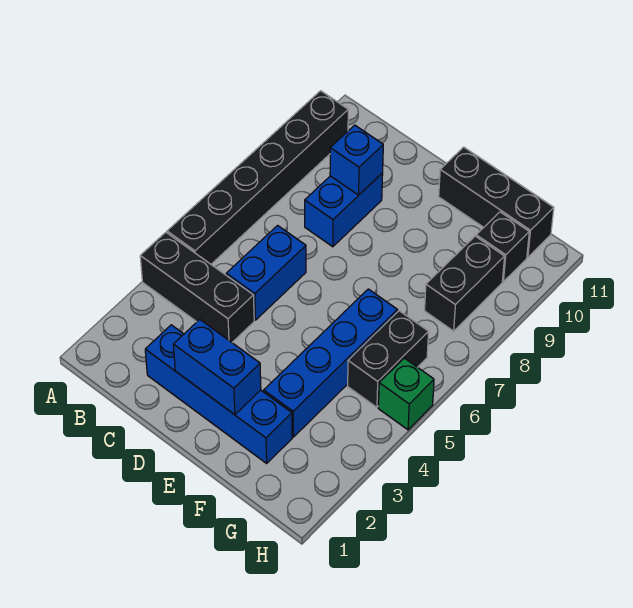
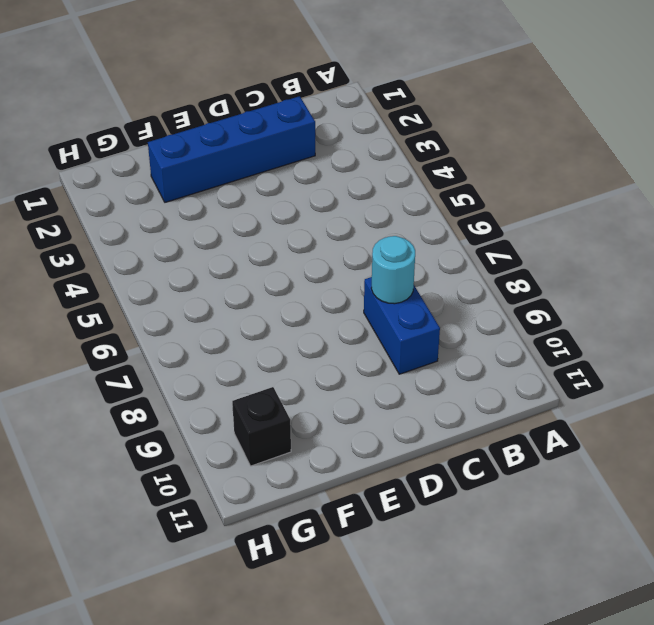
cyan round brick C8 level 2 -> none
none -> black brick A4:C4 level 1
none -> black brick A5:A10 level 1
none -> blue brick C5:C6 level 1

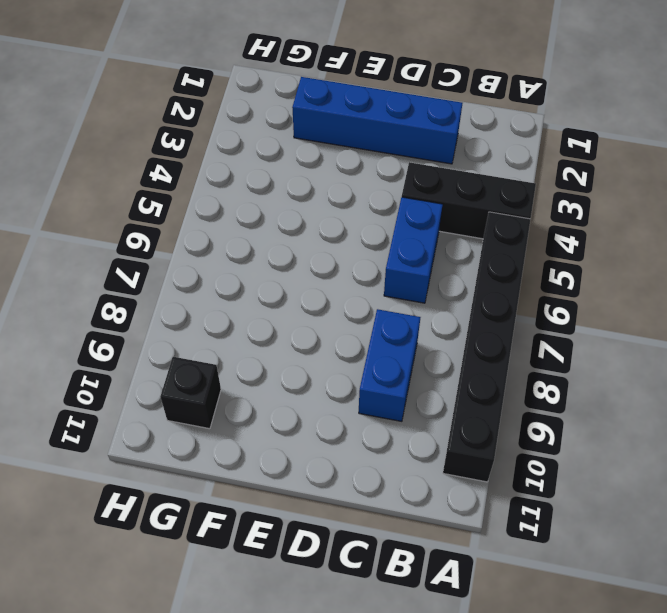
none -> black brick E11:G11 level 1
none -> blue brick F3:F6 level 1
none -> black brick G5:G6 level 1

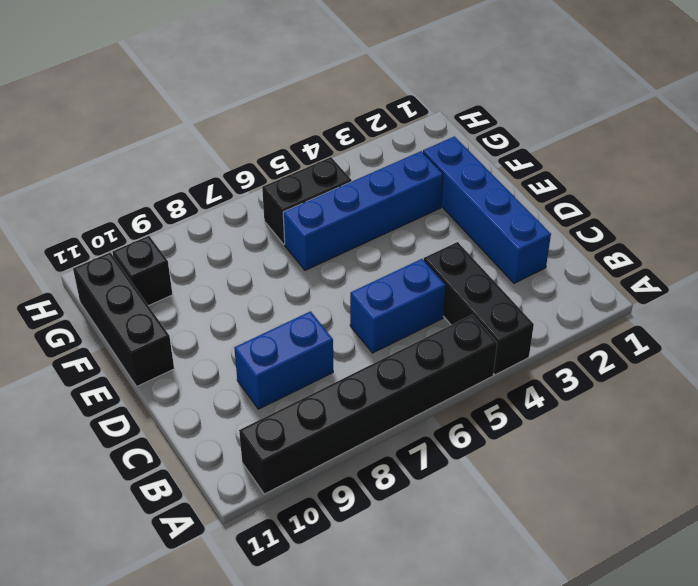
none -> black brick G8:G9 level 1
none -> green brick H5 level 1
none -> blue brick C9 level 2

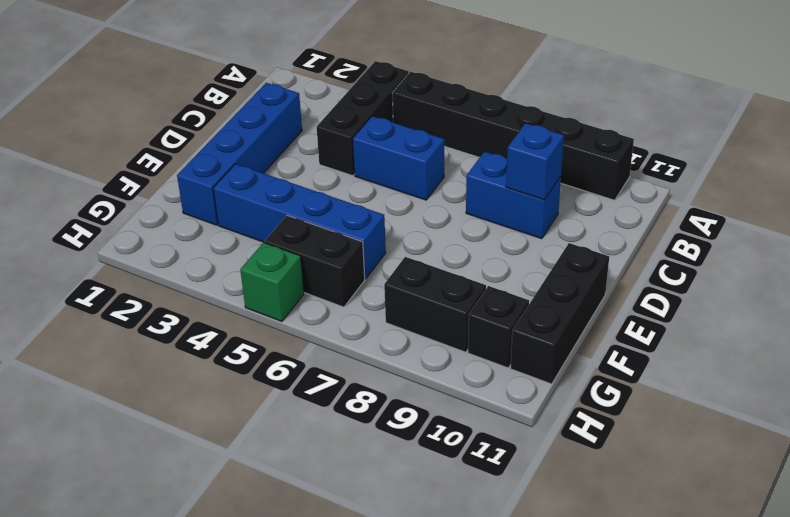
none -> blue brick D2:E2 level 2

